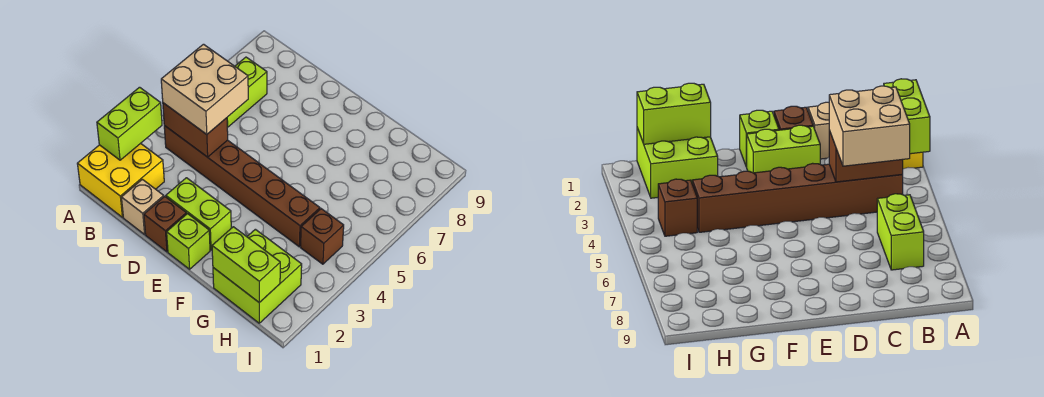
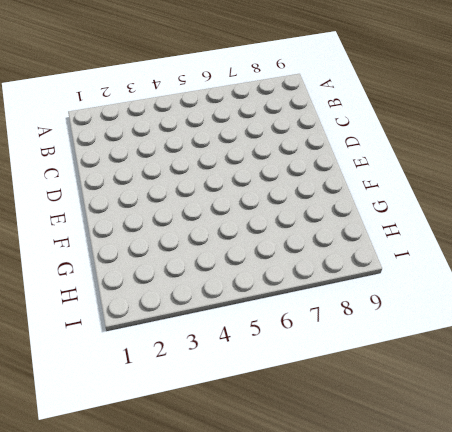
none -> yellow brick A1:B2 level 1
none -> brown brick B4:G4 level 1
none -> lime brick B6:B7 level 1

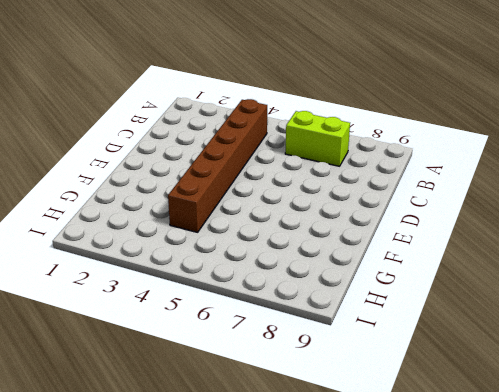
none -> yellow brick A1:B2 level 1
none -> tan brick C1 level 1
none -> brown brick D1 level 1

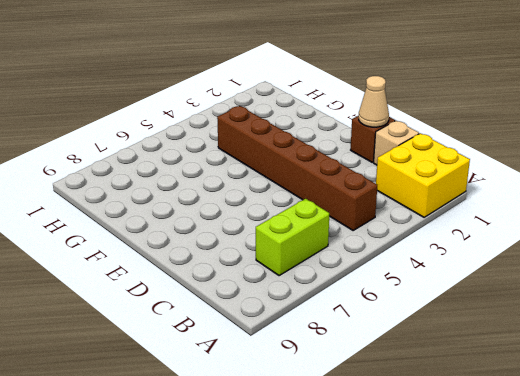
tan cone D1 level 2 -> none
none -> lime brick D2:E2 level 1
none -> lime brick E1 level 1
none -> lime brick G1:H2 level 1

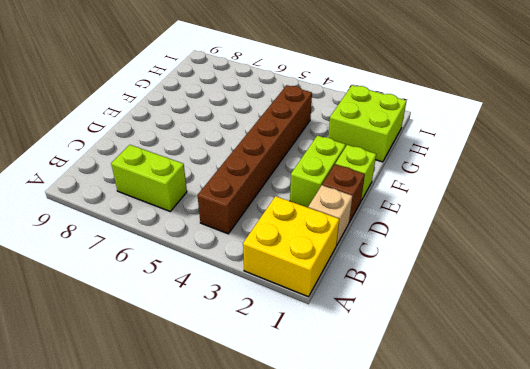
none -> brown brick H4 level 1
none -> lime brick A2:A3 level 2
none -> brown brick B4:C4 level 2

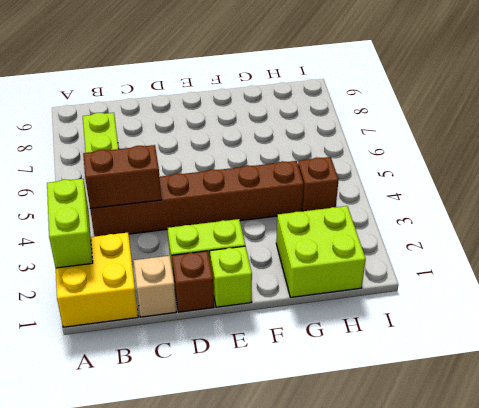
none -> lime brick G1:H1 level 2
none -> tan brick B4:C5 level 3

